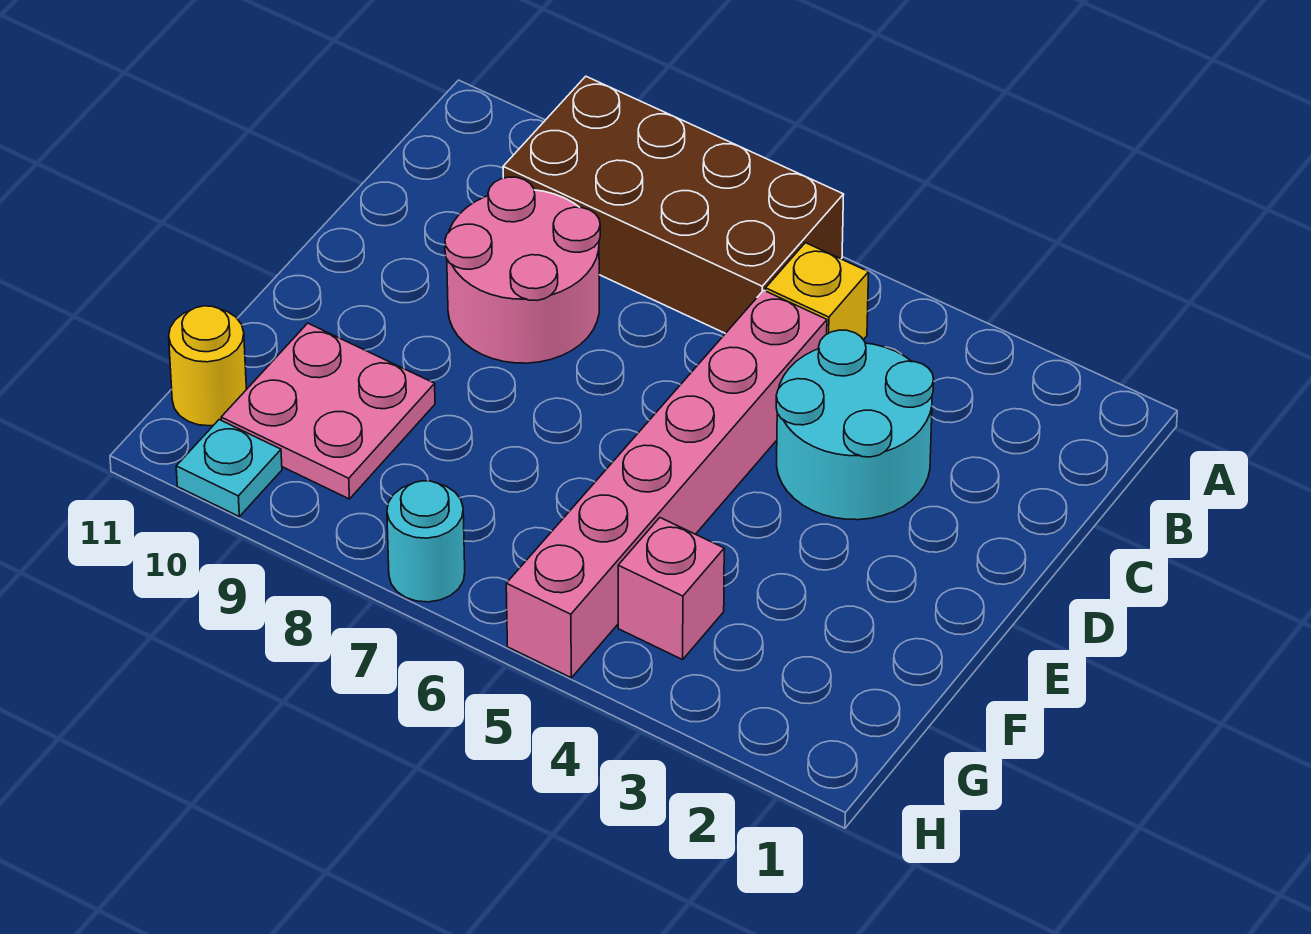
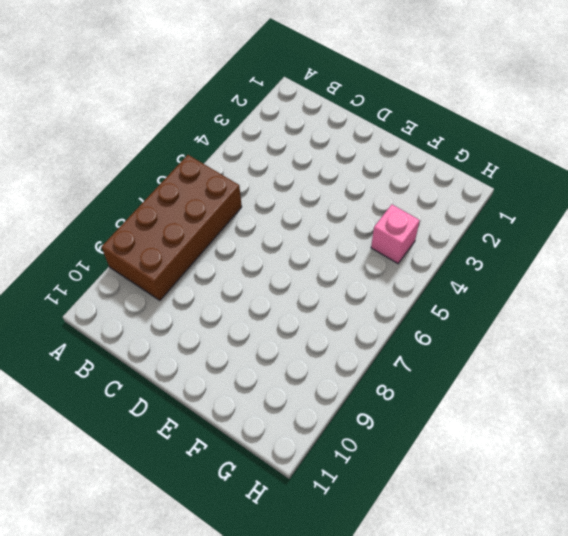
none -> yellow brick B5 level 1
none -> cyan round brick C3:D4 level 1

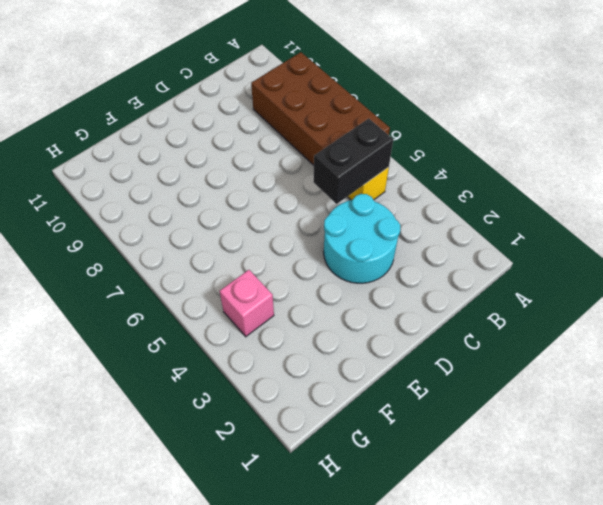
black brick B5:C5 level 2 -> none
none -> pink brick C5:H5 level 1
none -> pink round brick C8:D9 level 1

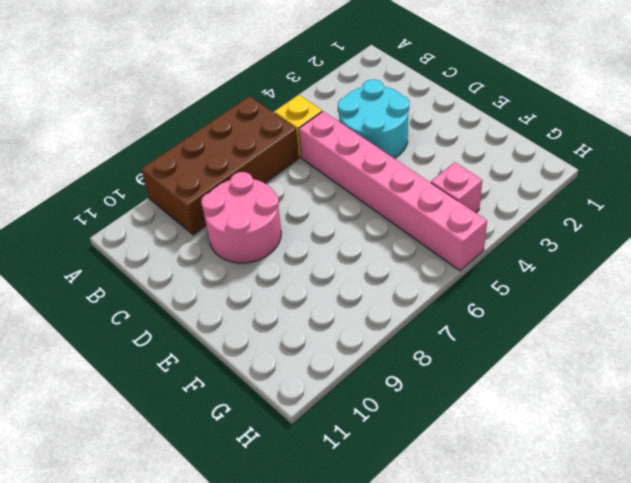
none -> pink plate F9:G10 level 1
none -> yellow round brick G11 level 1

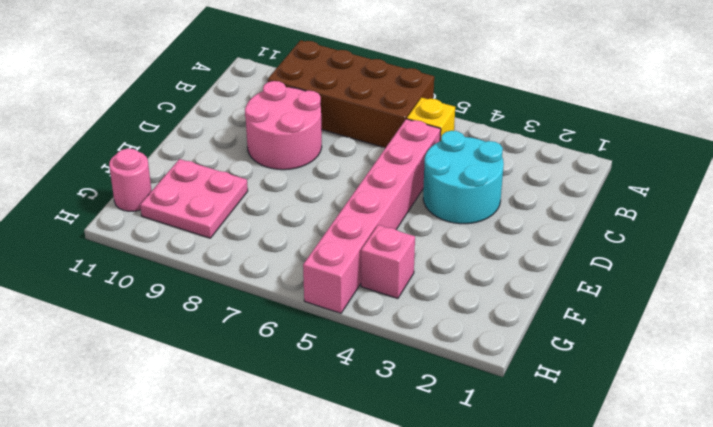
pink round brick G11 level 1 -> yellow round brick G11 level 1
none -> cyan round brick H7 level 1
none -> cyan plate H10 level 1

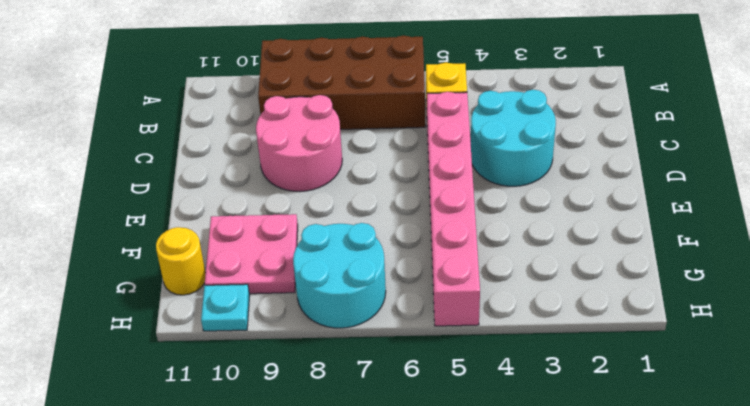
cyan round brick G7:H8 level 1 -> cyan round brick H7 level 1
none -> pink brick G4 level 1

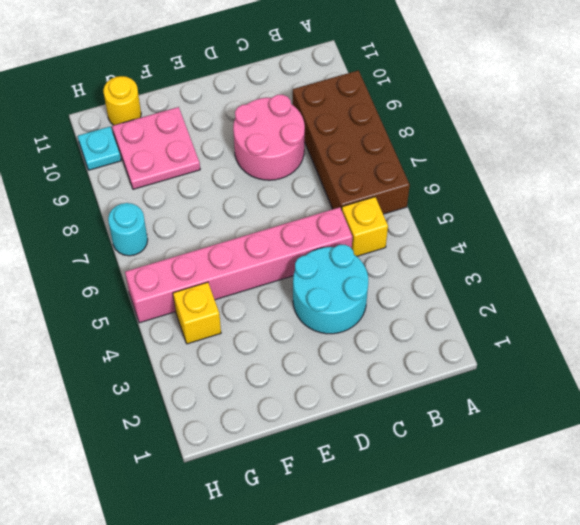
yellow brick G4 level 1 -> pink brick G4 level 1

